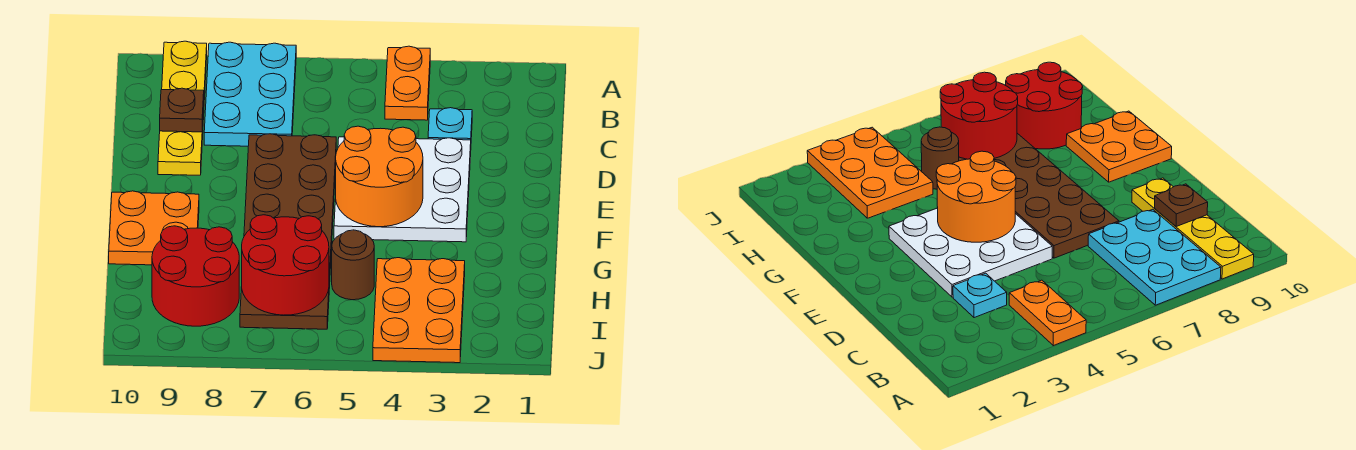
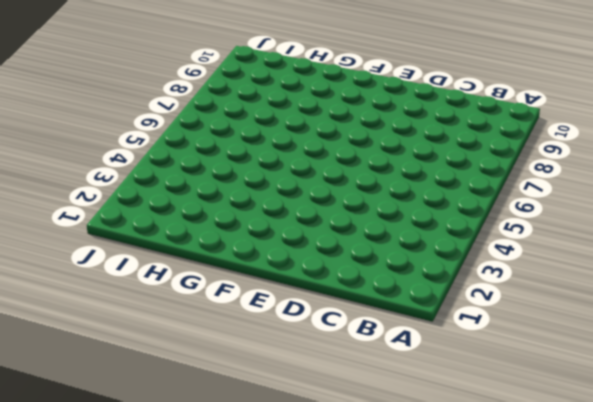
none -> orange plate A4:B4 level 1
none -> cyan plate A7:C8 level 1
none -> yellow plate A9:D9 level 1

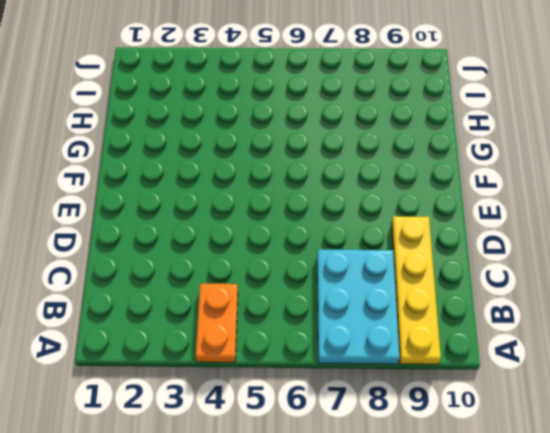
none -> cyan plate C3 level 1
none -> white plate D3:F5 level 1
none -> brown plate D6:I7 level 1

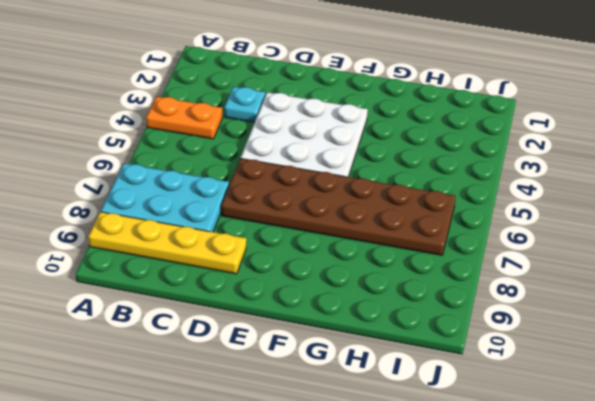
none -> orange plate F9:G10 level 1
none -> orange plate H3:J4 level 1
none -> brown round brick H5 level 1

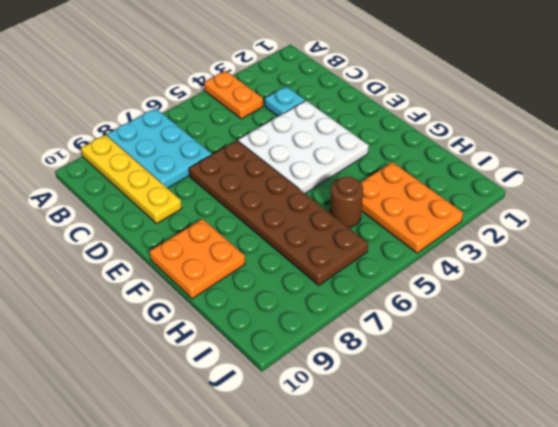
none -> red round brick H8:I9 level 1
none -> brown plate C9 level 2
none -> orange round brick E4:F5 level 2

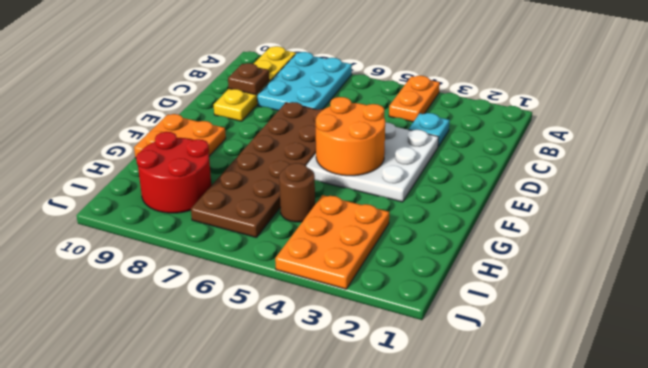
none -> red round brick H6:I7 level 2

